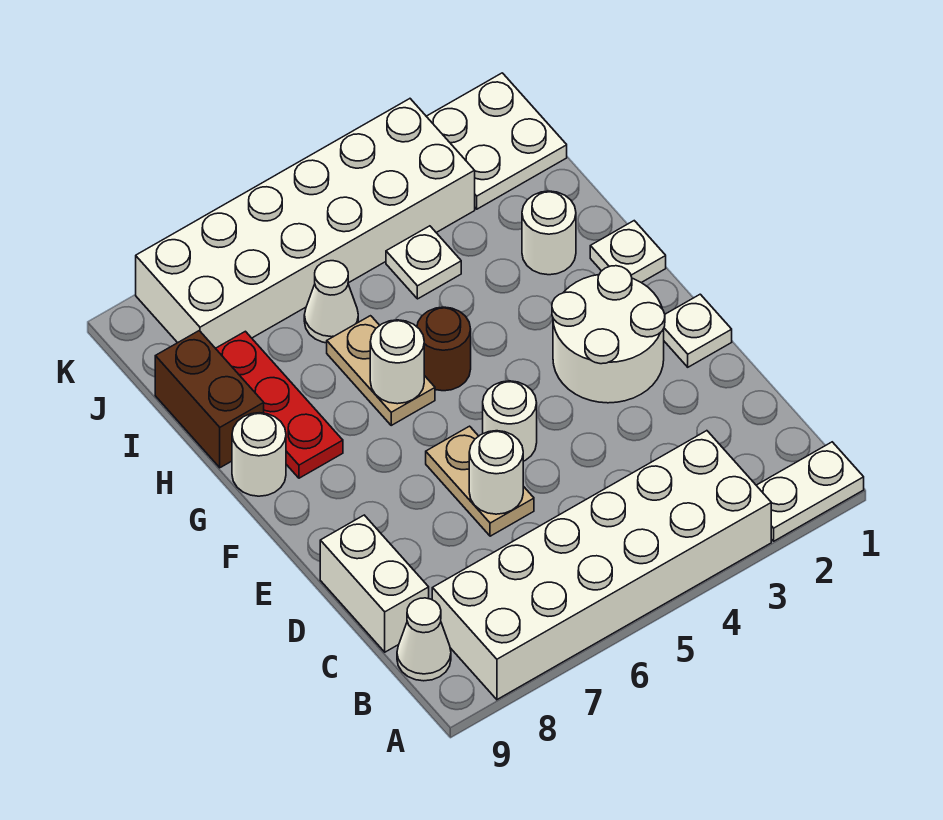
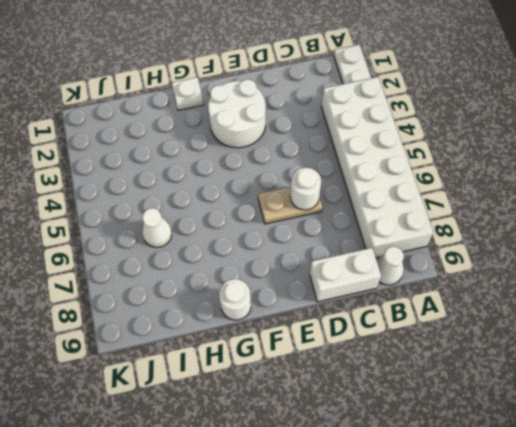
none -> white plate E1 level 1
none -> white round brick E5 level 1
none -> brown round brick G5 level 1

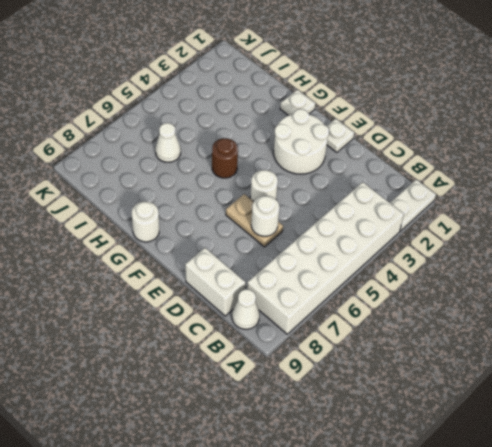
none -> tan plate G6:H6 level 1
none -> red plate G8:I8 level 1
none -> white round brick H2 level 1

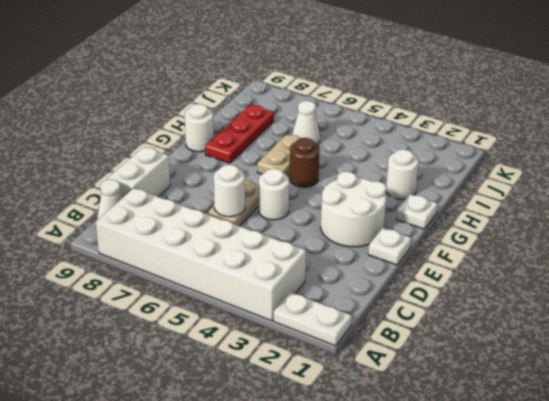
none -> brown brick H9:I9 level 1
none -> white plate I4 level 1
none -> white plate J1:K2 level 1

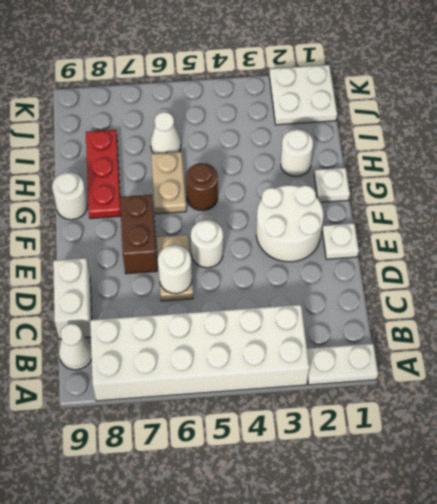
brown brick E7:F7 level 1 -> brown brick H9:I9 level 1
none -> white plate I4 level 1
none -> white brick J3:K8 level 1
none -> white round brick G6 level 2

